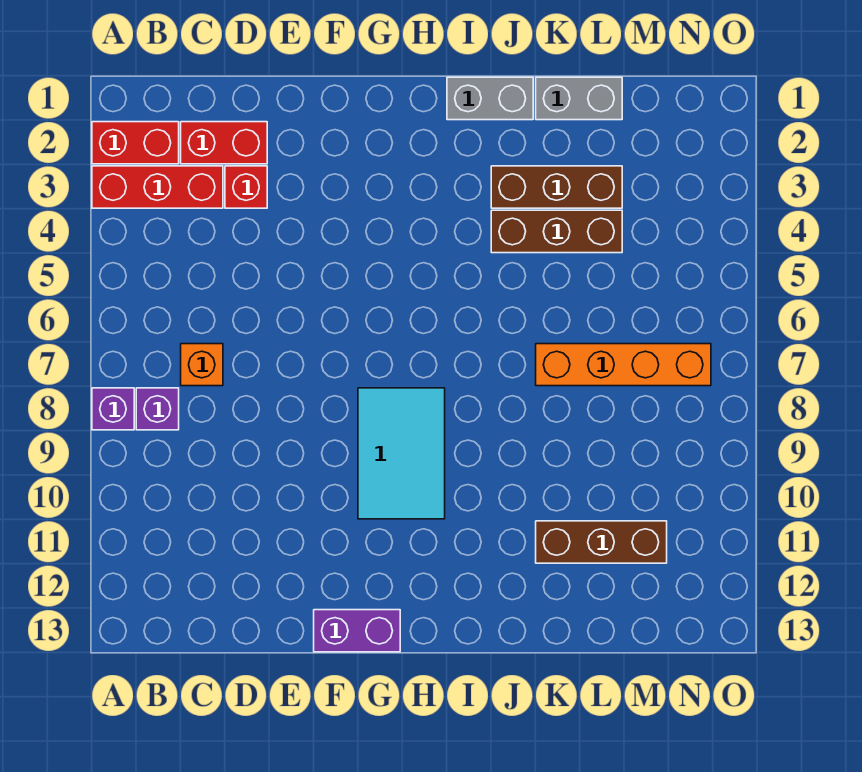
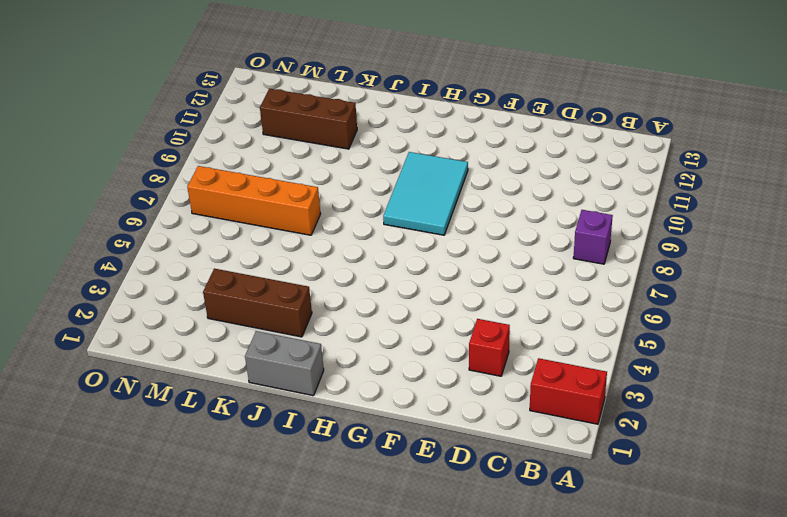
none -> red brick A3:C3 level 1
none -> purple brick A8 level 1
none -> red brick C2:D2 level 1

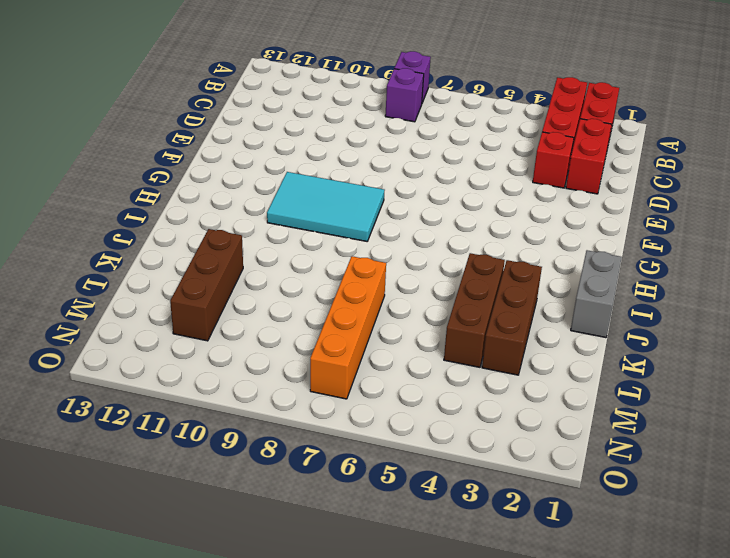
none -> orange brick C7 level 1
none -> purple brick F13:G13 level 1
none -> grey brick K1:L1 level 1

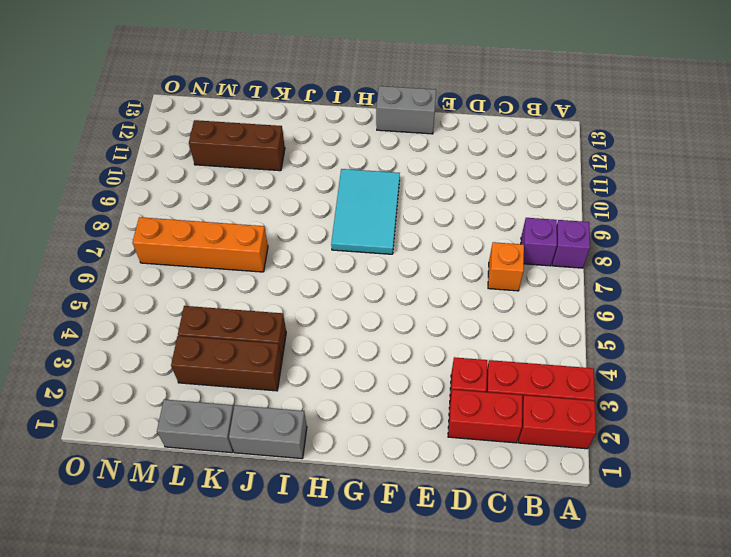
grey brick F13:G13 level 1 -> purple brick F13:G13 level 1

